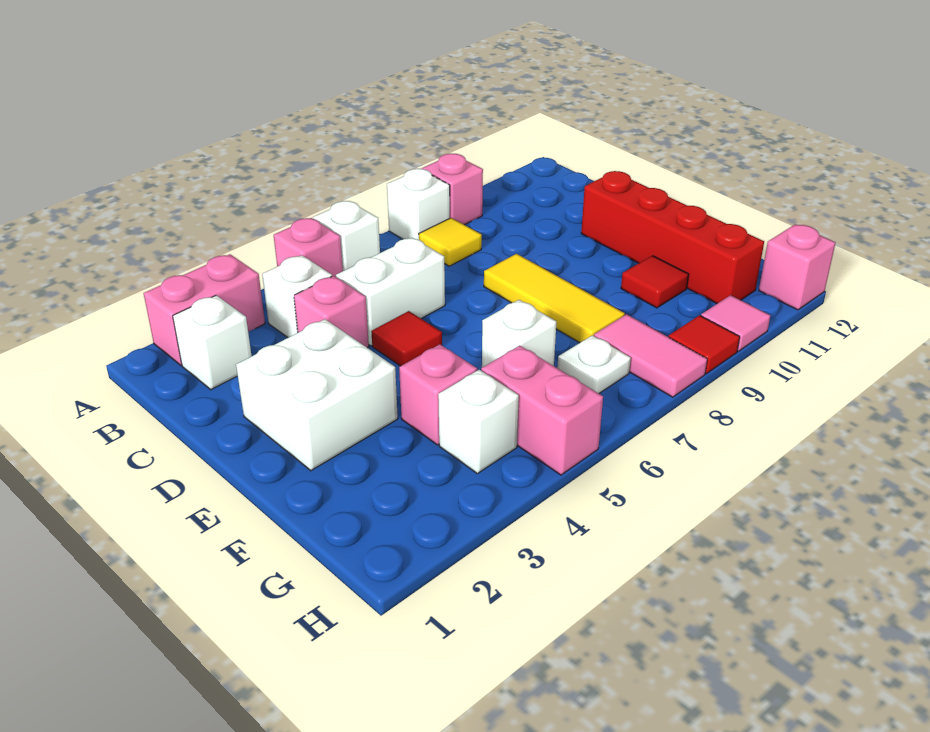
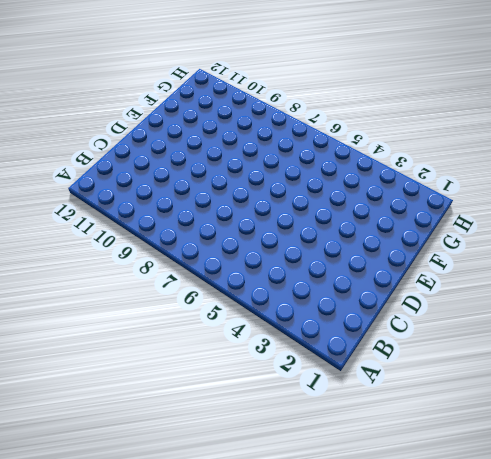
none -> pink brick A2:A3 level 1
none -> pink brick A5 level 1
none -> white brick A6 level 1

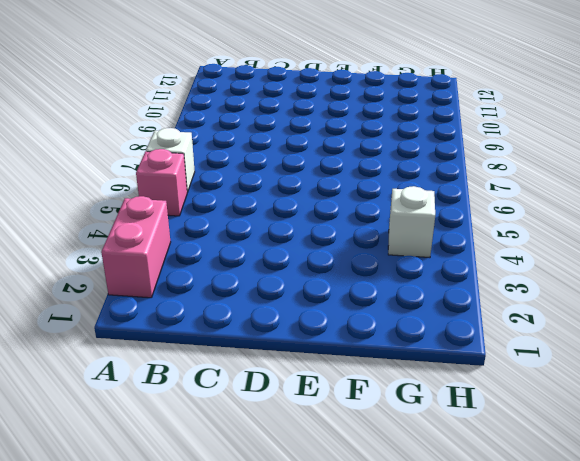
none -> white brick A8 level 1
none -> pink brick A9 level 1
none -> white brick B2 level 1

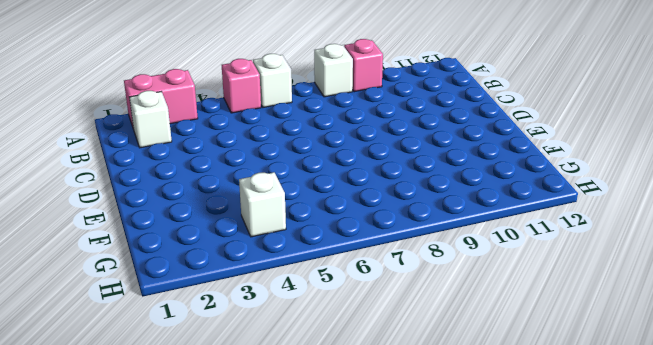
none -> white brick B4 level 1
none -> yellow tile B8 level 1
none -> pink brick C4 level 1

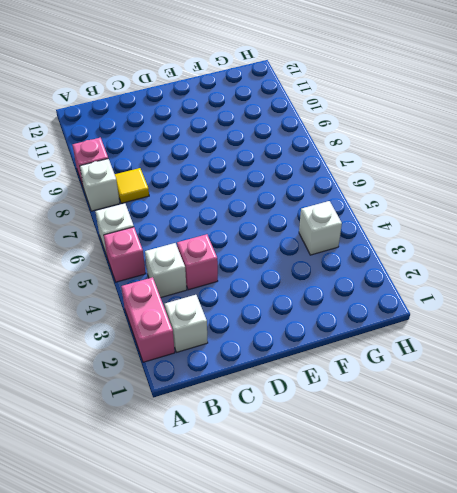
none -> white brick C5:C6 level 1
none -> white brick D2:E3 level 1
none -> red tile D5 level 1

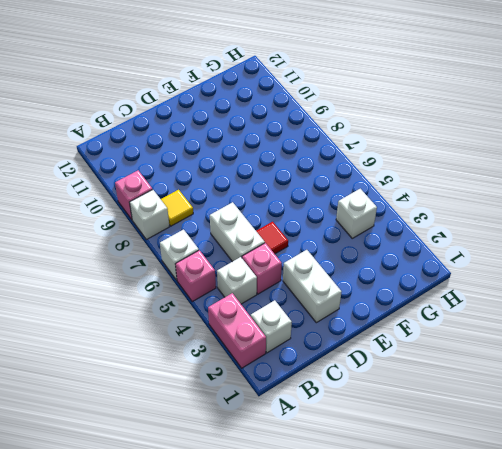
white brick D2:D3 level 1 -> white brick D2:E3 level 1
none -> yellow tile D8:F8 level 1
none -> red brick D11:G11 level 1
none -> pink brick F4 level 1

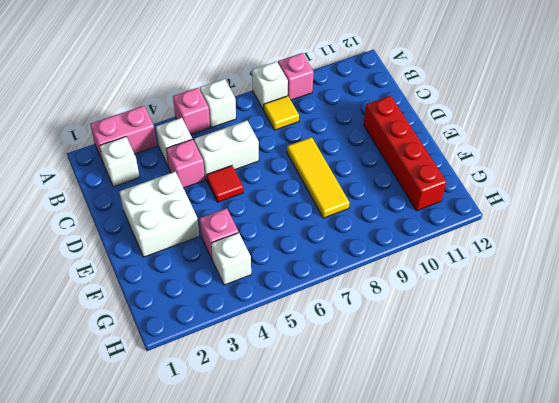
none -> white brick F6 level 1
none -> red tile F10 level 1
none -> pink brick G5:H5 level 1

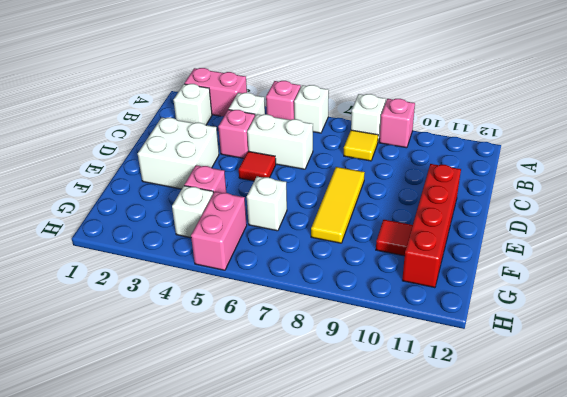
none -> white plate G7 level 1
none -> pink tile G8:H8 level 1
none -> red tile H9 level 1

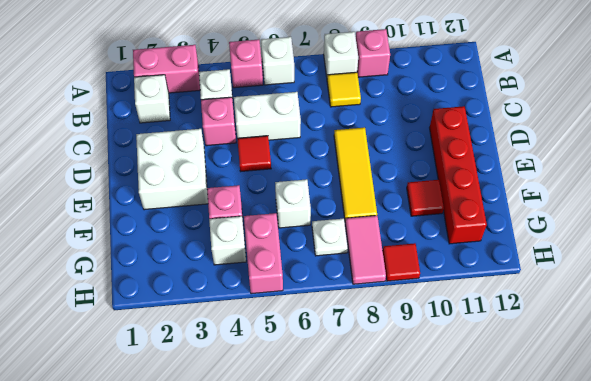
none -> pink tile H10 level 1
none -> pink brick H12 level 1

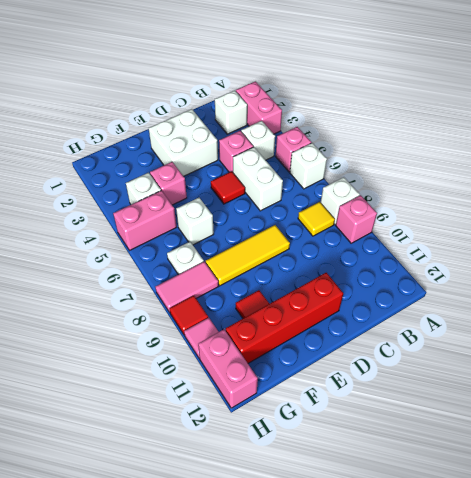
pink brick H11:H12 level 1 -> pink brick H12 level 1

